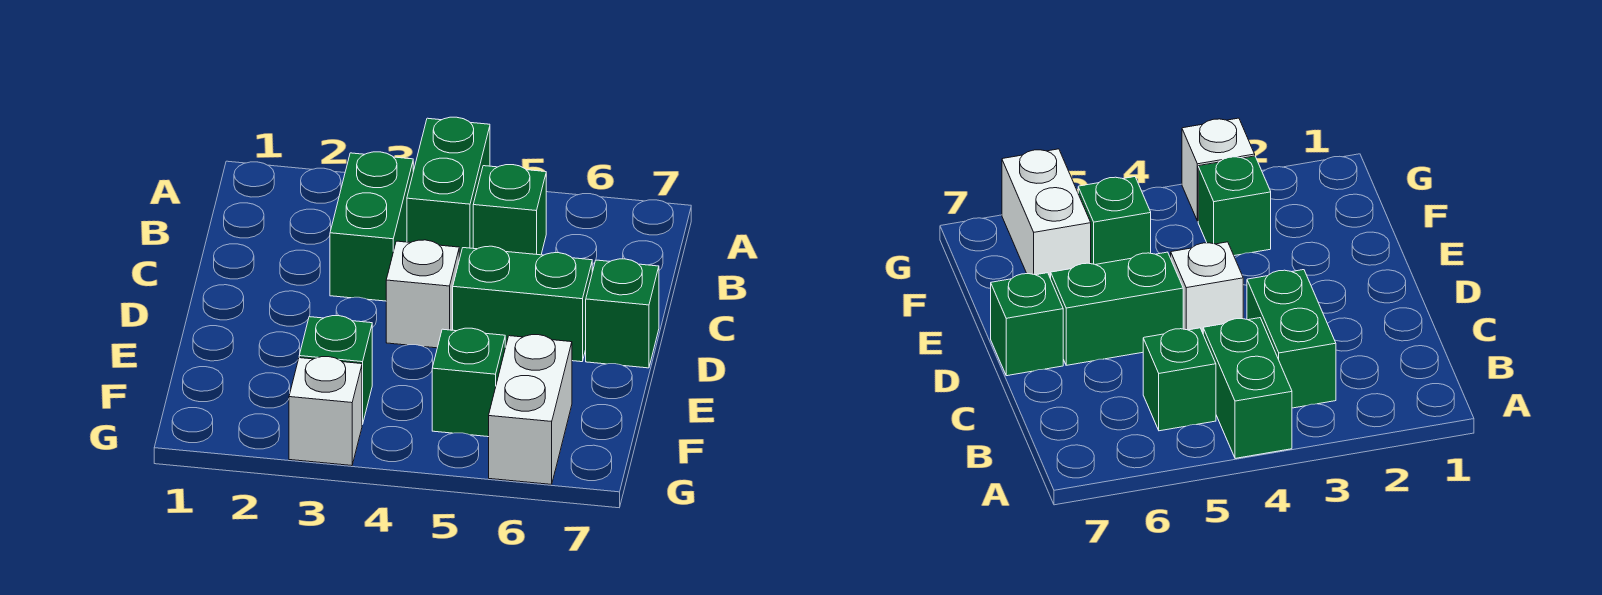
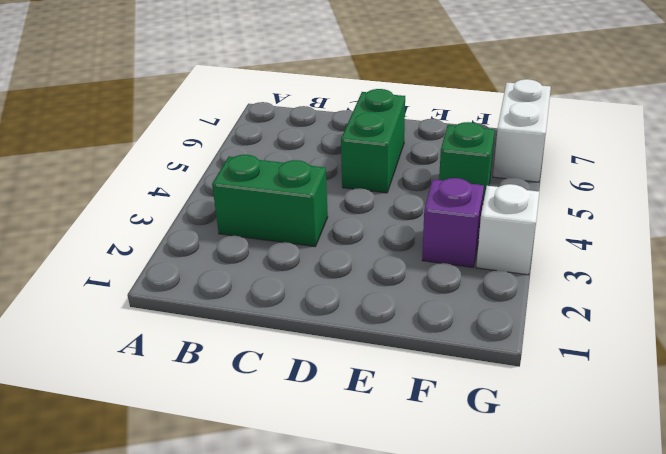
purple brick F3 level 1 -> green brick F3 level 1
white brick G6:G7 level 1 -> white brick F6:G6 level 1
none -> green brick A4:B4 level 1
none -> green brick B5 level 1

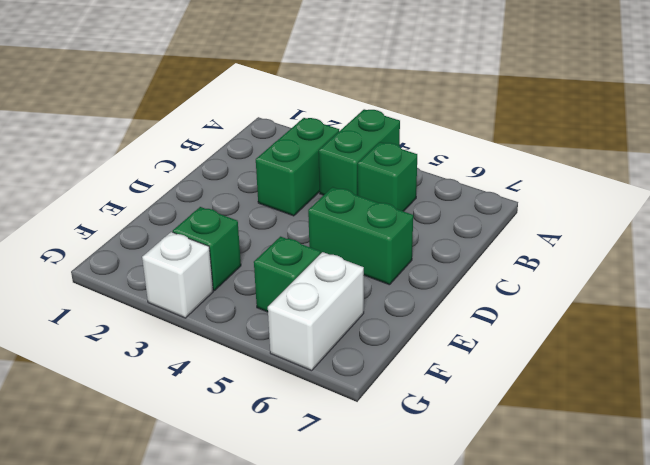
none -> white brick D4 level 1
none -> green brick D7 level 1

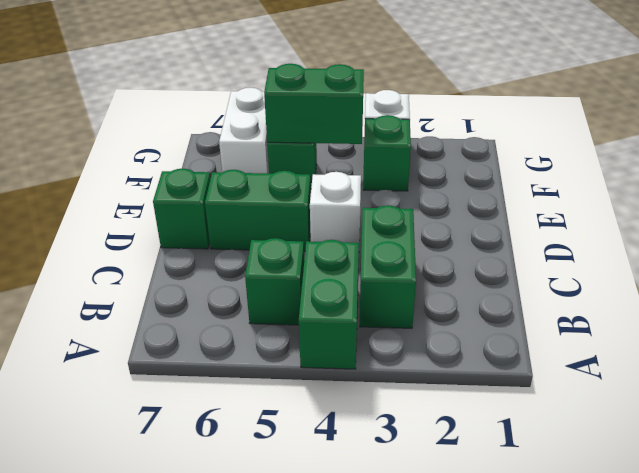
green brick F4:F5 level 2 -> none

